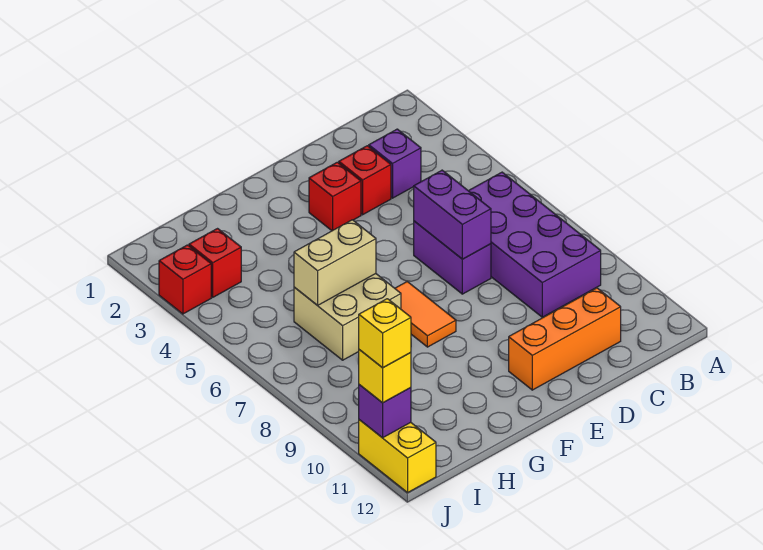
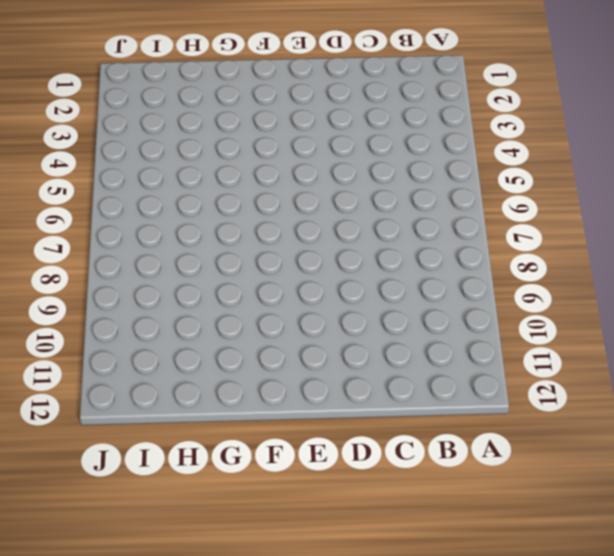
none -> purple brick B6:C9 level 1
none -> purple brick C3 level 1
none -> orange brick C11:E11 level 1

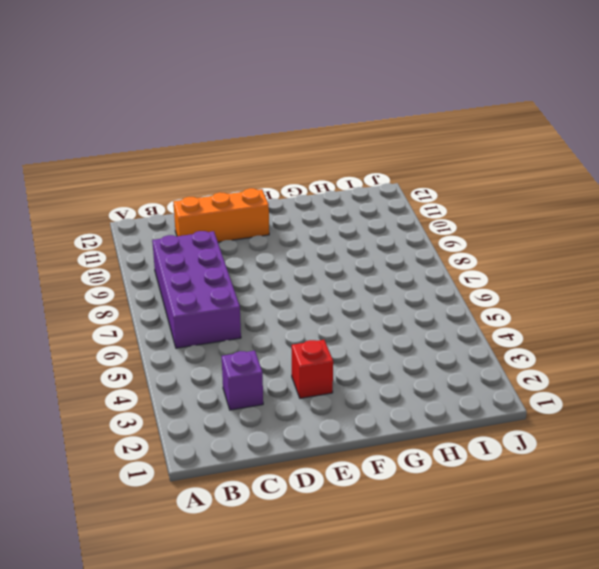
none -> red brick D3 level 1
none -> purple brick D6:D7 level 1
none -> orange tile F7:F8 level 1

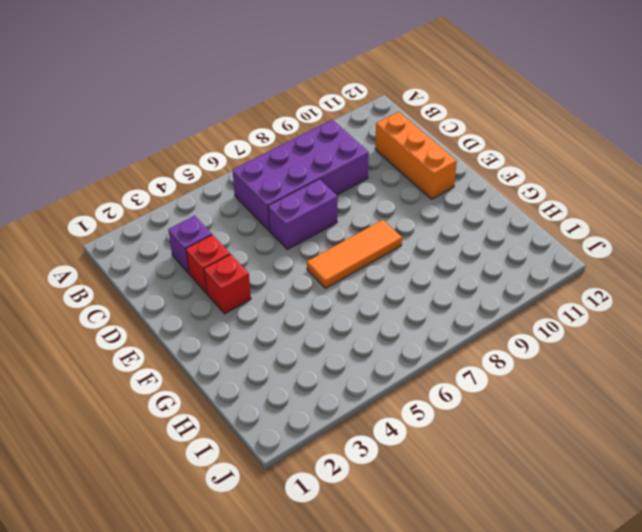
orange tile F6:F8 level 1 -> orange tile F7:F8 level 1
none -> tan brick G6:H7 level 1
none -> red brick I3 level 1
none -> red brick J3 level 1

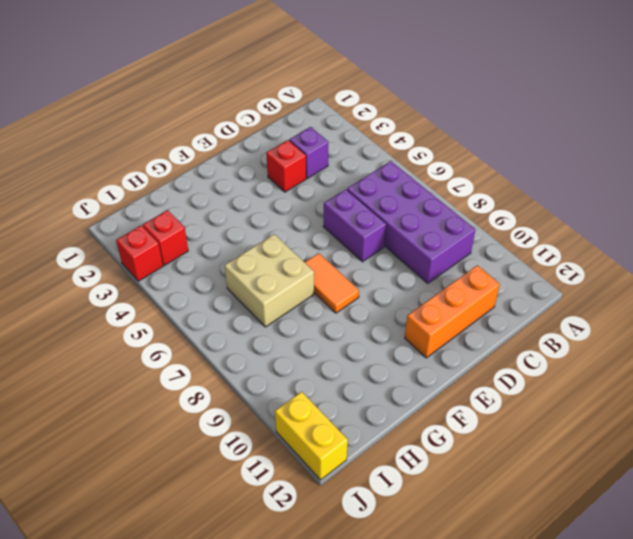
none -> red brick E3 level 1
none -> purple brick D6:D7 level 2
none -> tan brick G6:H6 level 2

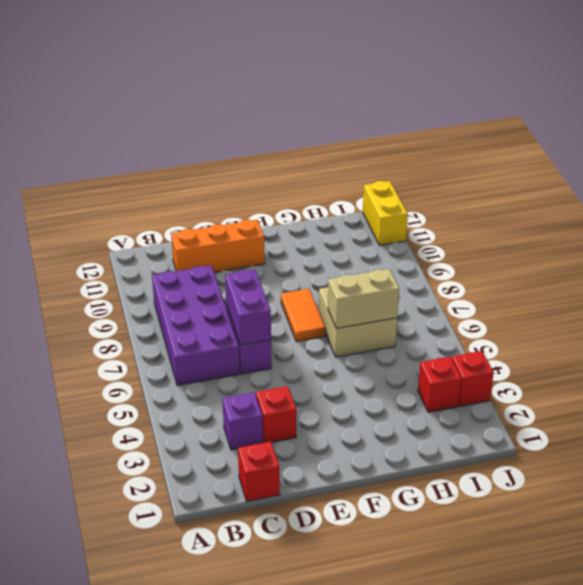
red brick C1 level 1 -> red brick E3 level 1
none -> purple brick J11 level 2
none -> yellow brick J11 level 3
none -> yellow brick J11 level 4

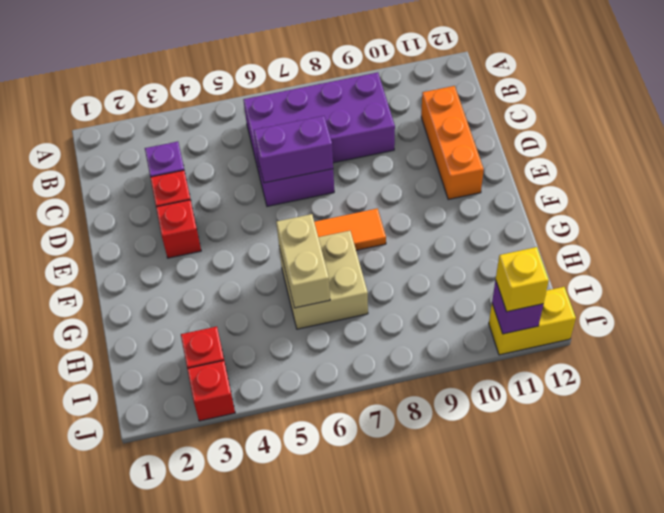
none -> yellow brick J11 level 4

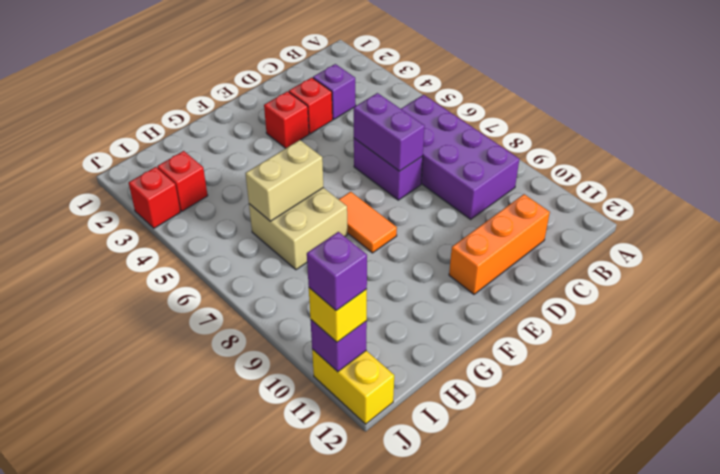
purple brick J11 level 4 -> yellow brick J11 level 4

